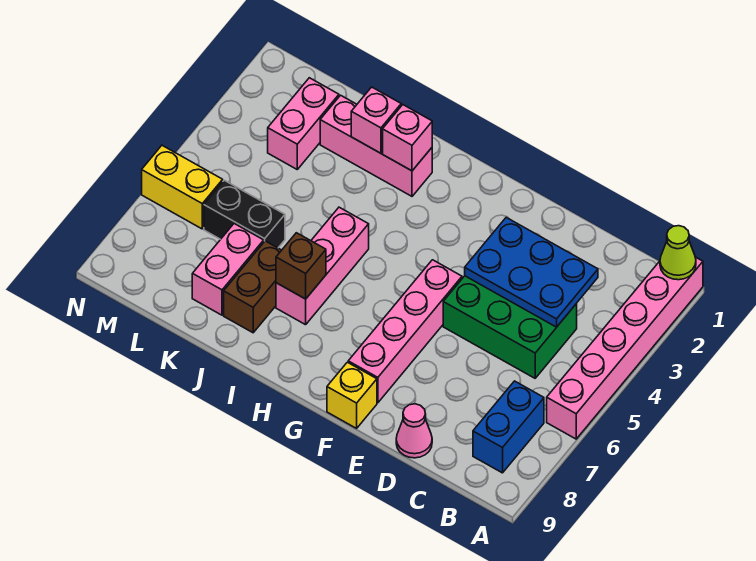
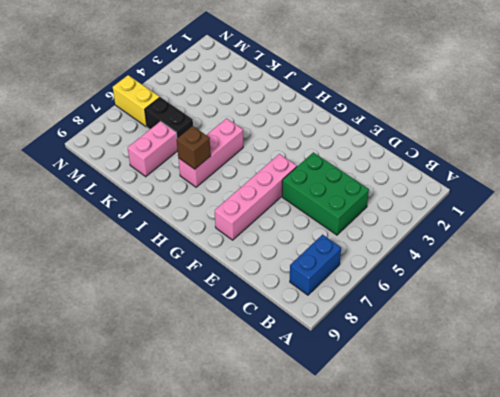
none -> pink brick A1:A6 level 1
none -> pink cone D9 level 1
none -> yellow brick F9 level 1

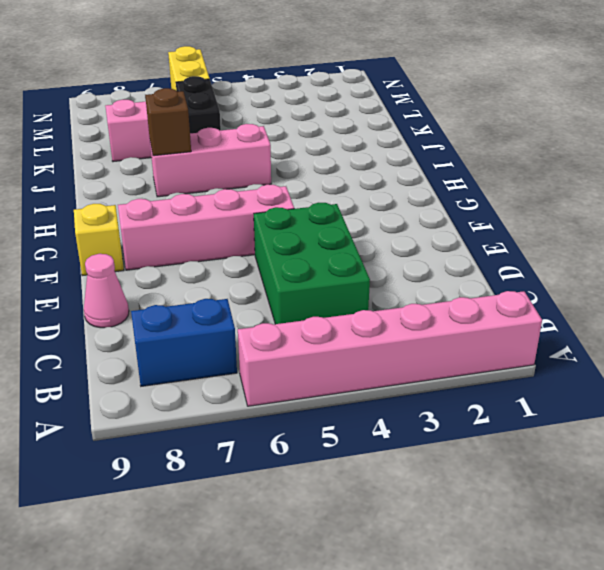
none -> pink brick I2:K2 level 1
none -> brown brick J7:J8 level 1
none -> pink brick L2:L3 level 1

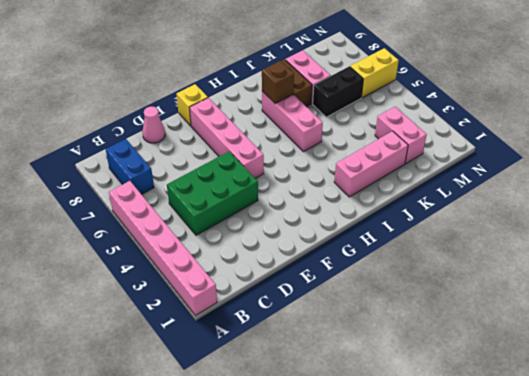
none -> lime cone A1 level 2
none -> blue plate C3:E4 level 2
none -> pink brick I2 level 2

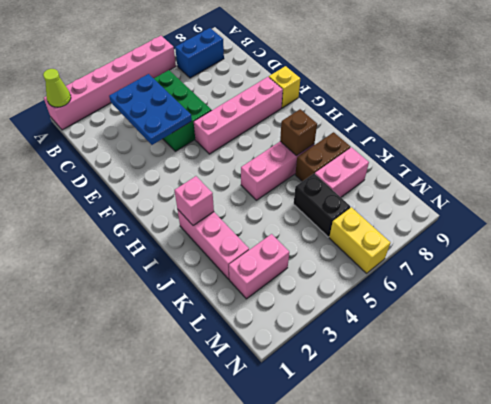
none -> pink cone D9 level 1
none -> pink brick J2 level 2

